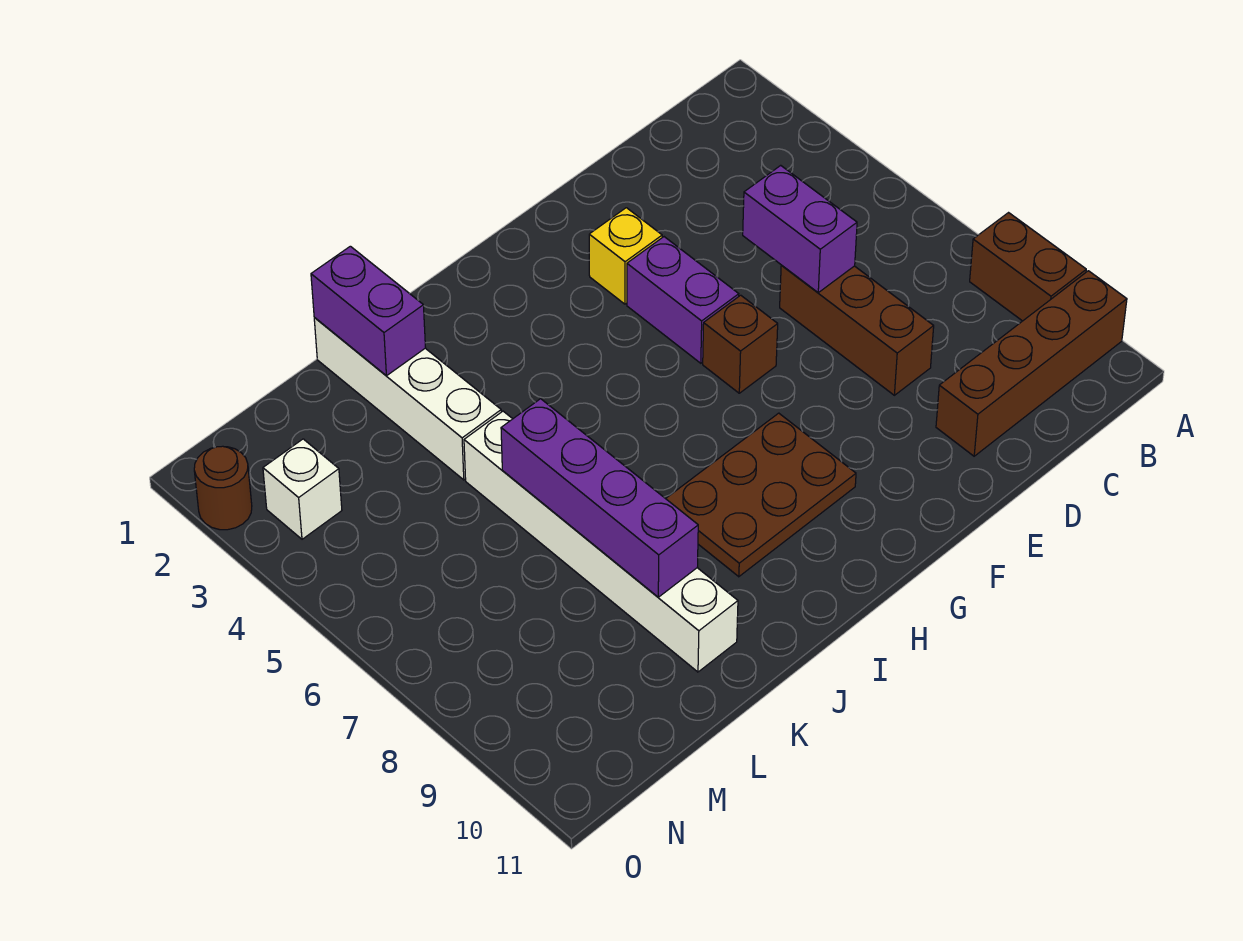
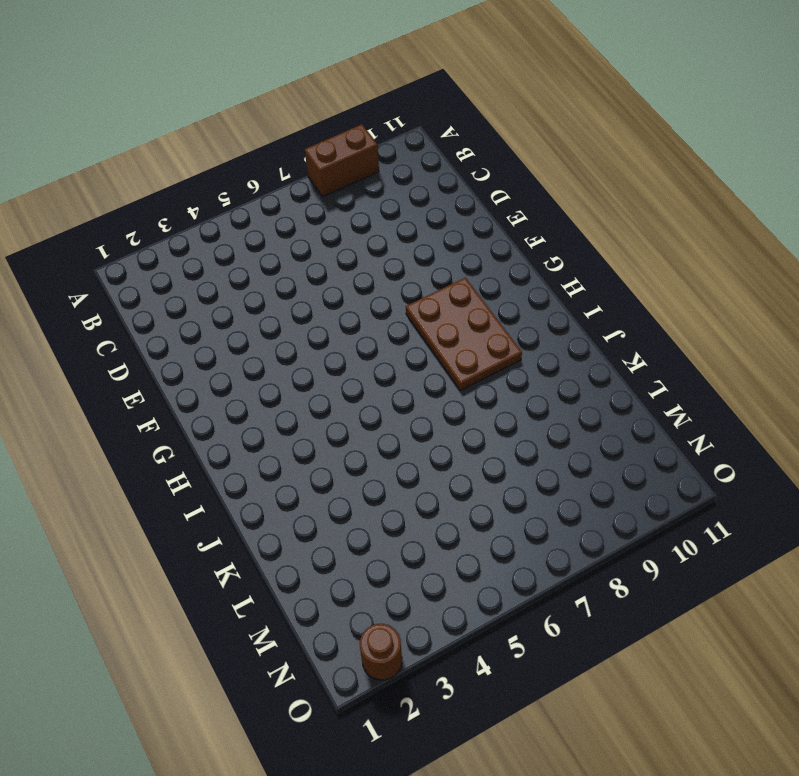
none -> brown brick A10:D10 level 1
none -> brown brick D6:D8 level 1
none -> yellow brick F3 level 1

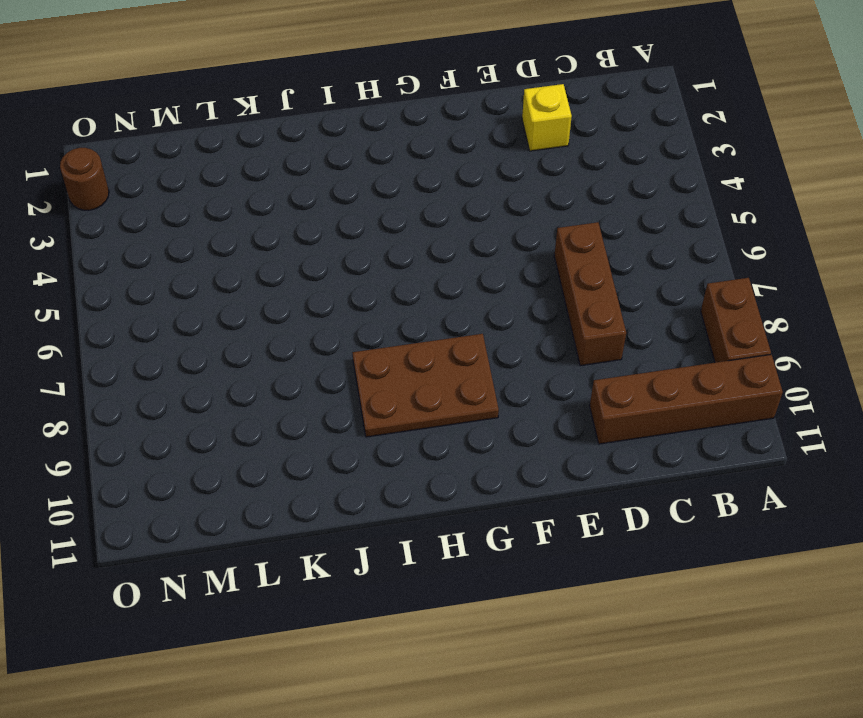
yellow brick D2 level 1 -> yellow brick F3 level 1
none -> purple brick F4:F5 level 1
none -> brown brick F6 level 1
none -> white brick K1:K4 level 1

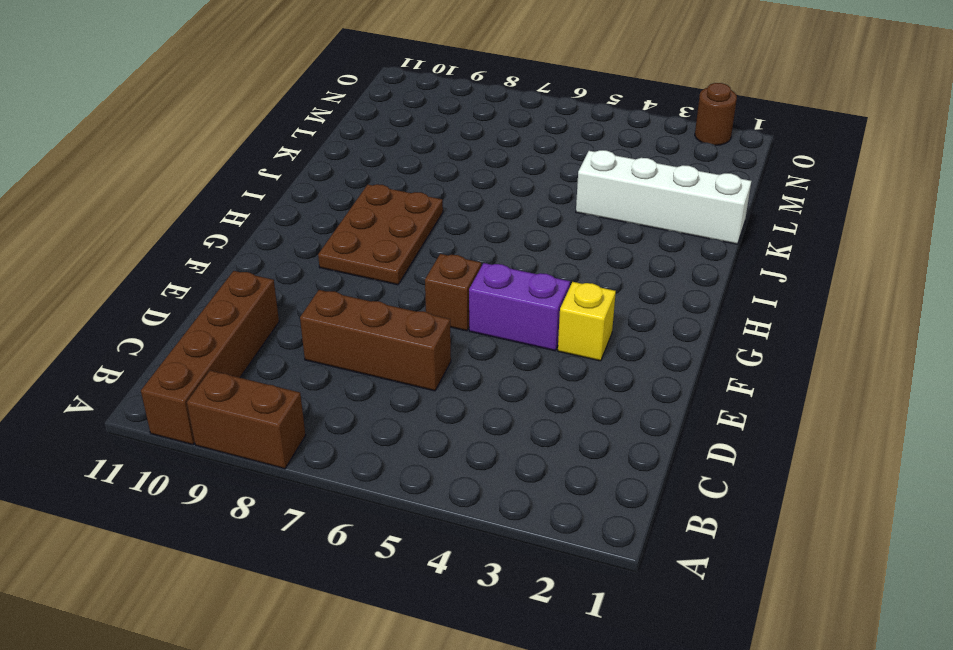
none -> white brick K5:K10 level 1
none -> white brick N3 level 1
none -> purple brick D5:D6 level 2

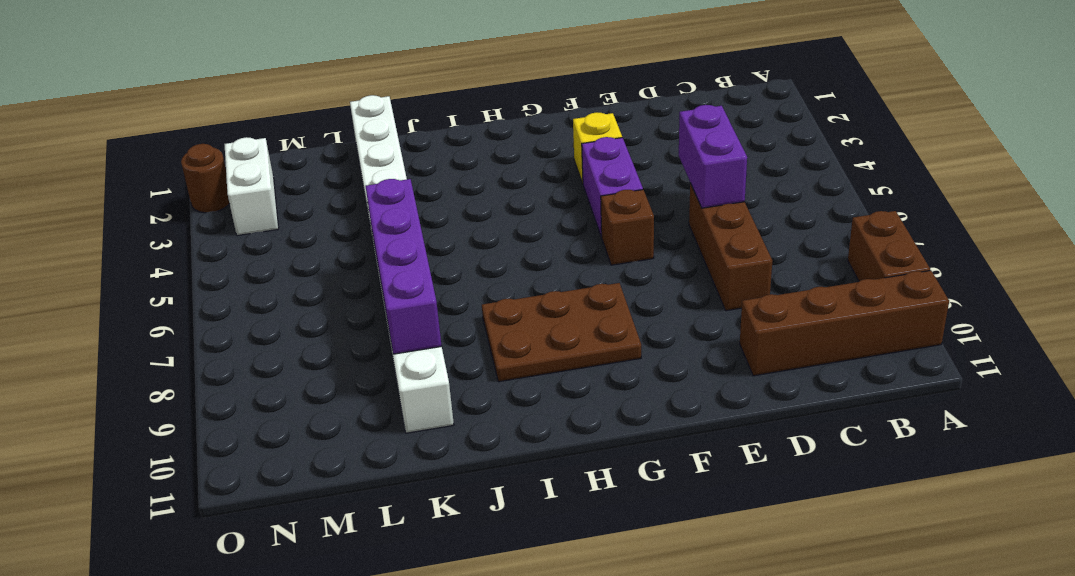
white brick N2:N3 level 1 -> white brick N3 level 1
none -> purple brick K1:K2 level 2

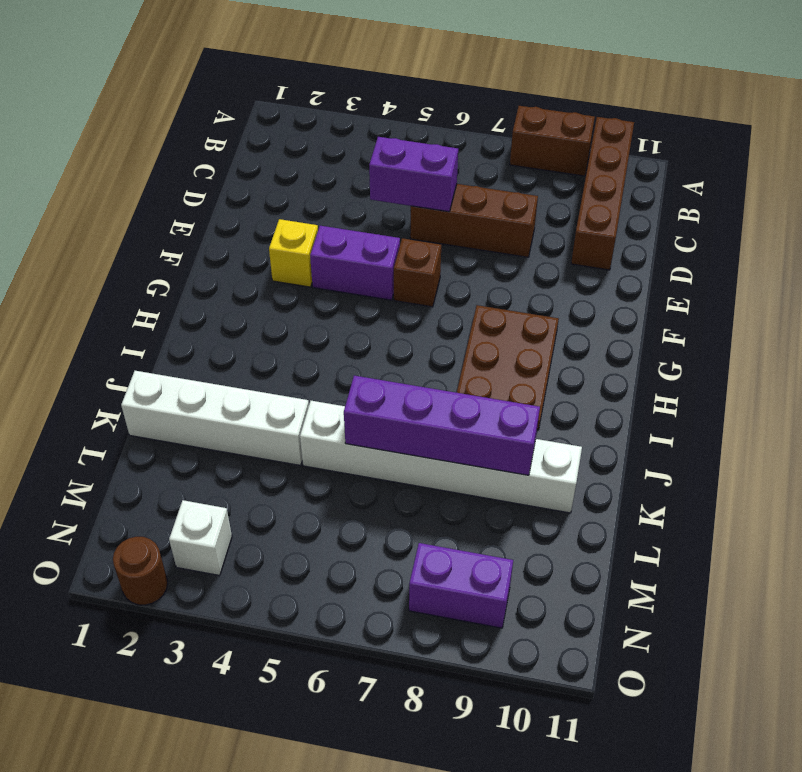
purple brick N8:N9 level 1 -> purple brick K1:K2 level 2

